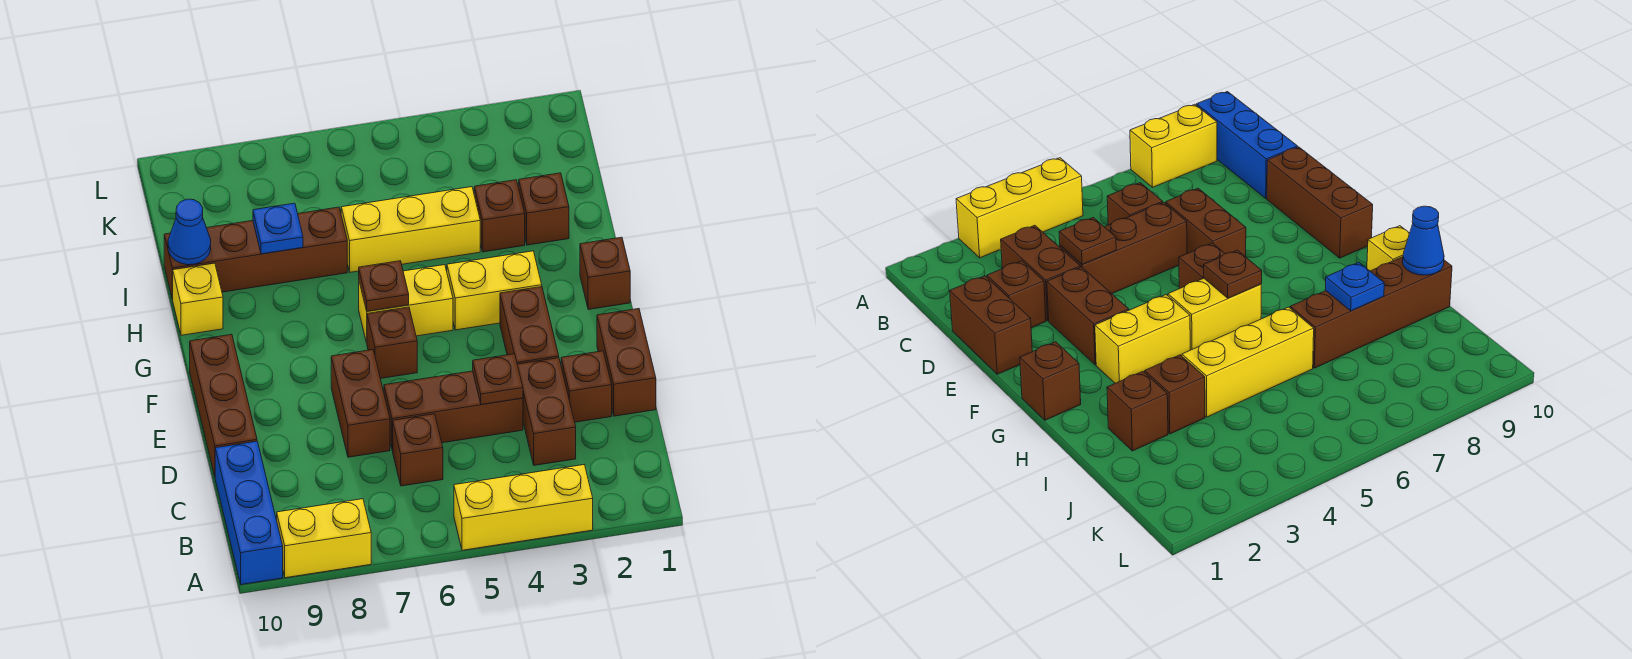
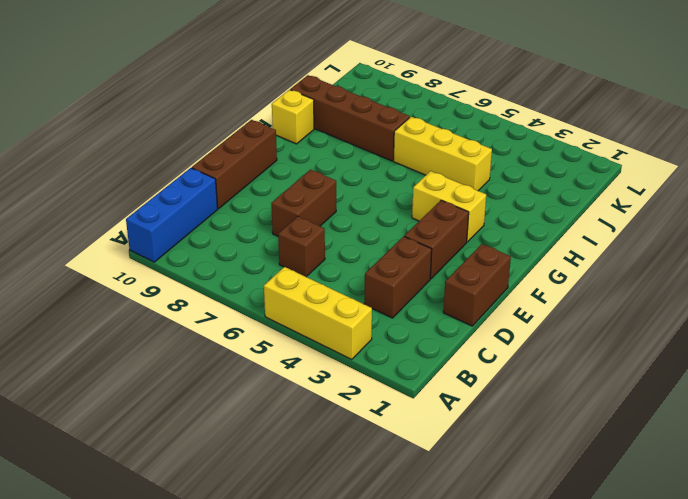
none -> yellow brick A8:A9 level 1
none -> brown brick D2 level 1
none -> brown brick D4:D6 level 1

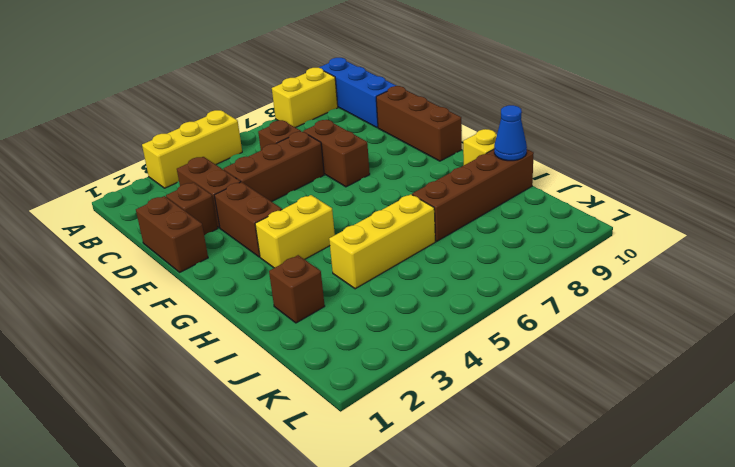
none -> brown brick F6 level 1
none -> brown brick G1 level 1
none -> yellow brick G5:G6 level 1

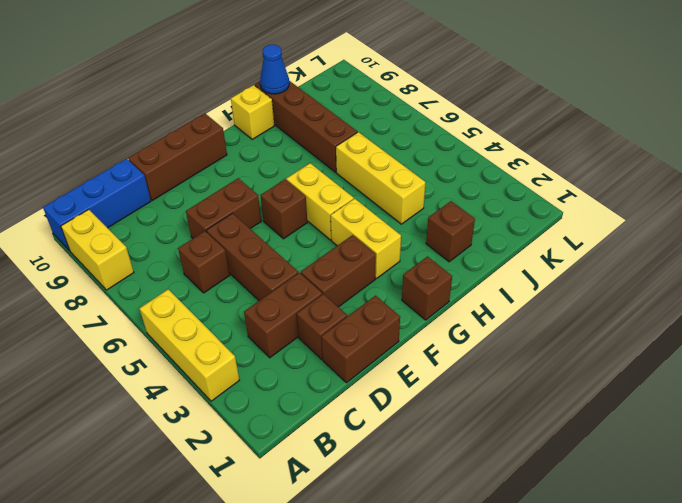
none -> brown brick I3 level 1
none -> brown plate D4 level 2
none -> brown plate G6 level 2

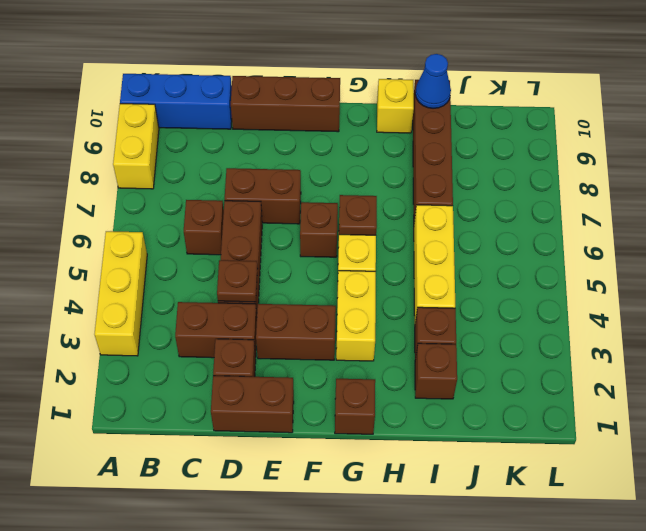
none -> blue plate I8 level 2

